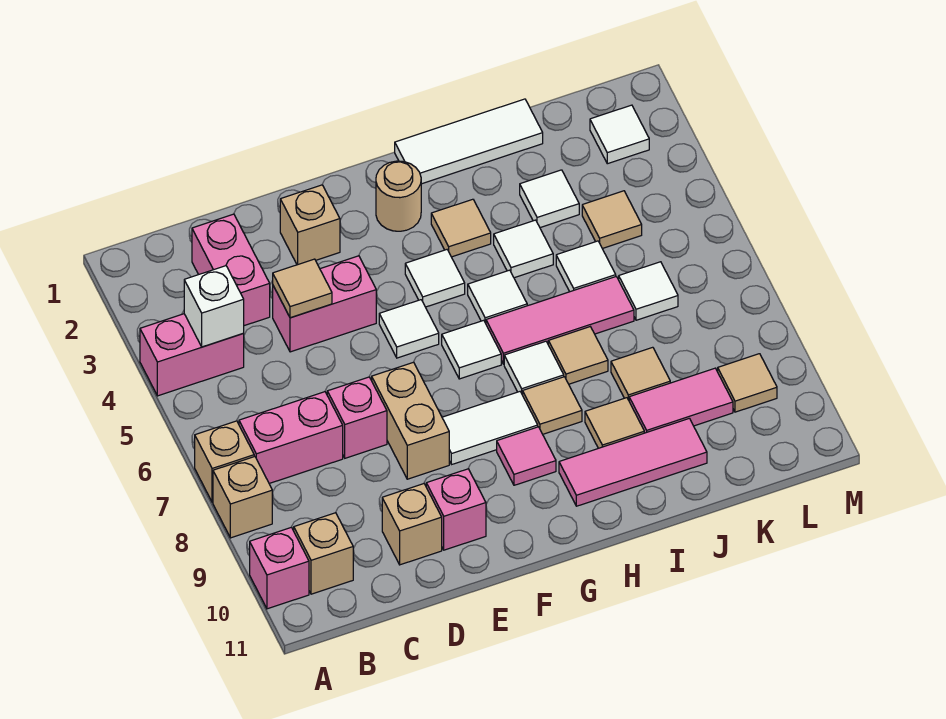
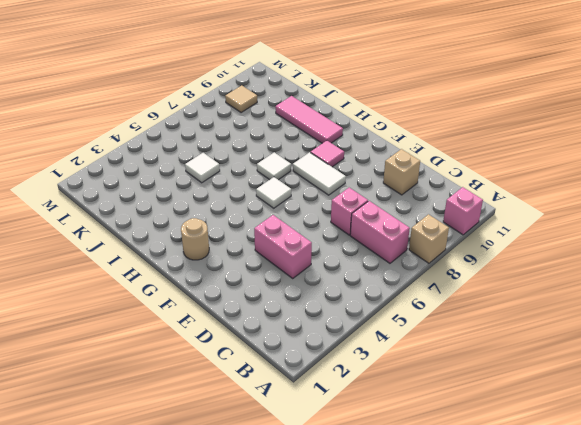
none -> pink brick A4:B4 level 1
none -> tan brick A7 level 1
none -> tan brick B10 level 1
none -> pink brick C2:C3 level 1

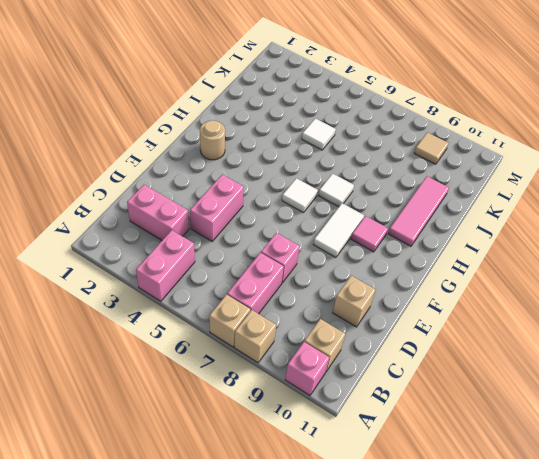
none -> tan brick E2 level 1
none -> tan brick E7:E8 level 1
none -> pink brick E10 level 1
none -> white tile F5 level 1

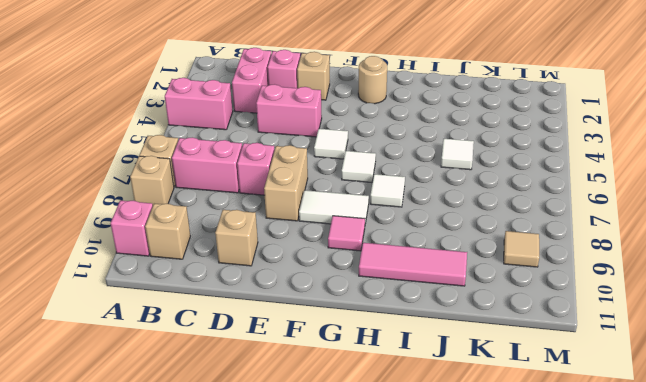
pink brick D2 level 1 -> pink brick E10 level 1
none -> white tile G4 level 1
none -> white tile H1:J1 level 1
none -> tan tile H3 level 1
none -> white tile H5 level 1

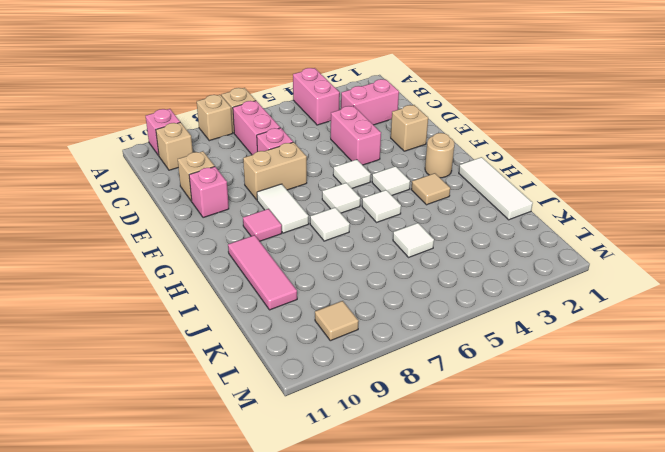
none -> pink tile H6:J6 level 1
none -> tan tile H8 level 1
none -> white tile I4 level 1
none -> tan tile I7 level 1

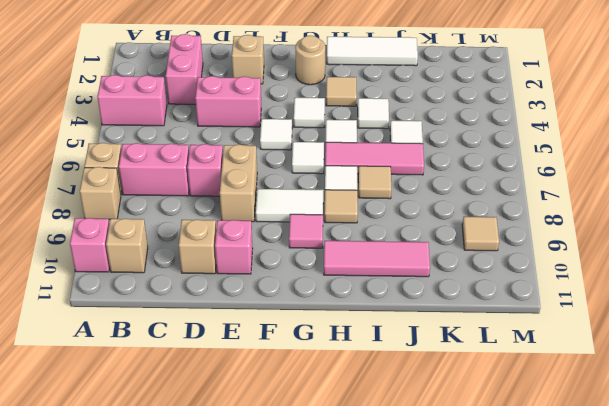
none -> tan tile I9 level 1
none -> white tile J3 level 1
none -> tan tile J8 level 1
none -> pink tile J9:K9 level 1

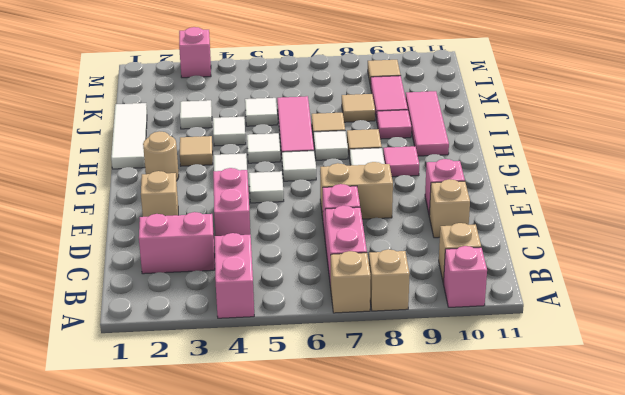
pink tile I9 level 1 -> tan tile I9 level 1
pink brick M3 level 1 -> none
none -> tan tile K4 level 1
none -> white tile K6 level 1
none -> white tile L2 level 1
none -> white brick B4 level 2

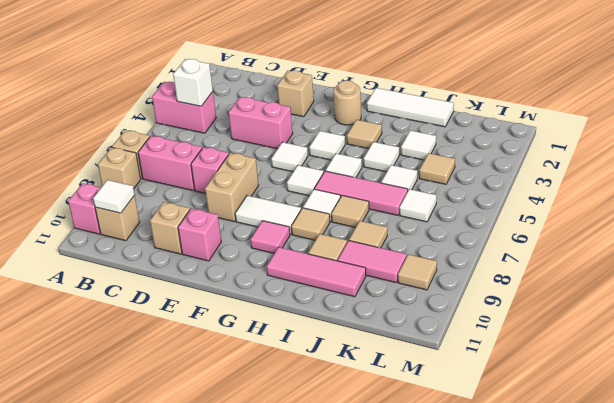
white tile B10 level 2 -> white tile L2 level 1
none -> pink brick C2:C3 level 1
none -> tan tile D4 level 2

